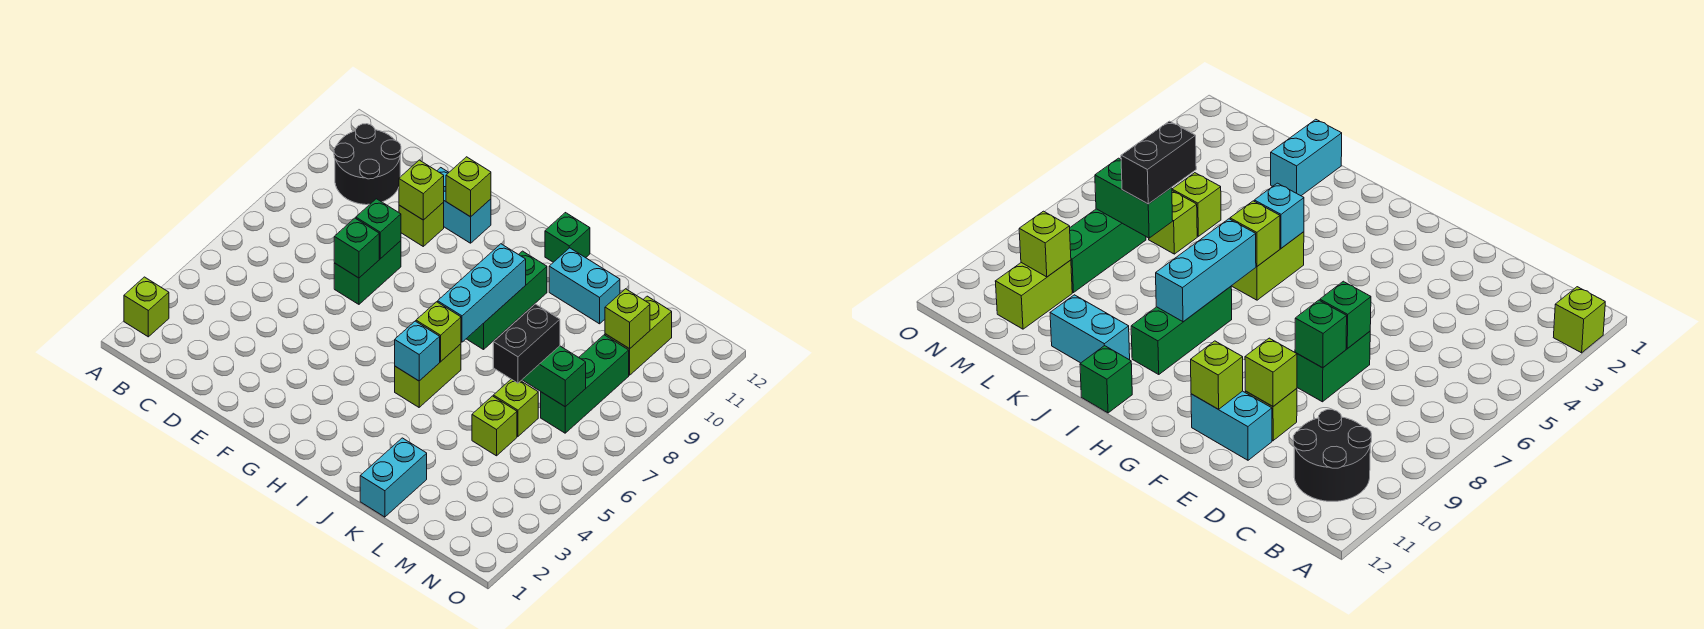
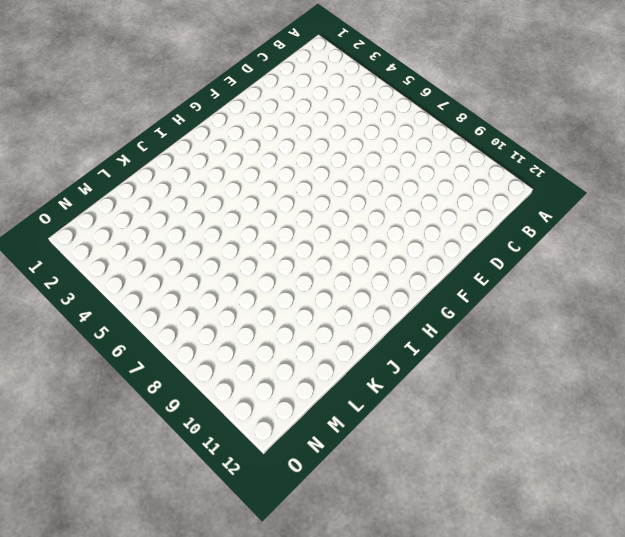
none -> lime brick A2 level 1
none -> black round brick B10:C11 level 1
none -> green brick E7:E8 level 1

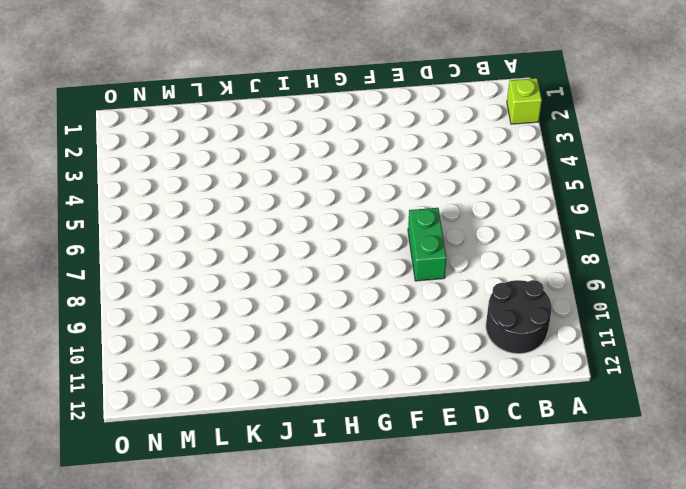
none -> lime brick E10 level 1
none -> cyan brick E11:F11 level 1
none -> lime brick I5:I6 level 1

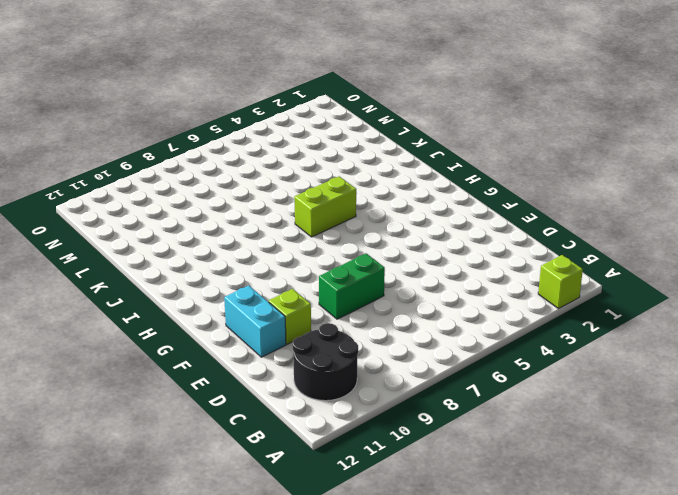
none -> green brick I8:I10 level 1
none -> green brick I12 level 1
none -> cyan brick J11:K11 level 1

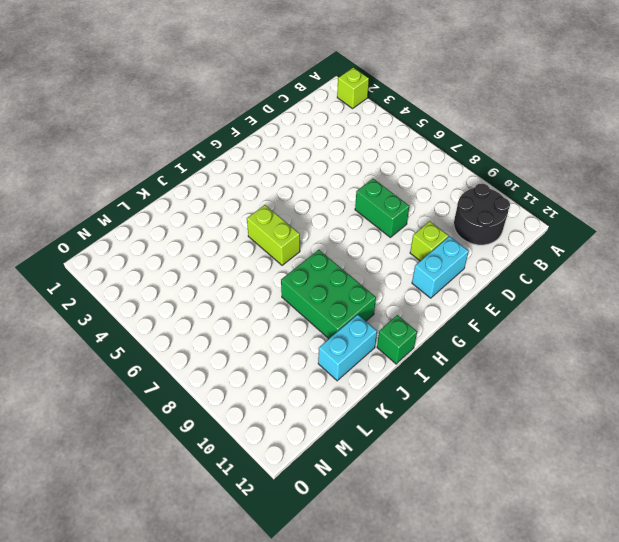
green brick I8:J10 level 1 -> green brick I8:I10 level 1
none -> cyan brick K1:K2 level 1
none -> lime brick L5 level 1
none -> lime brick L6 level 1

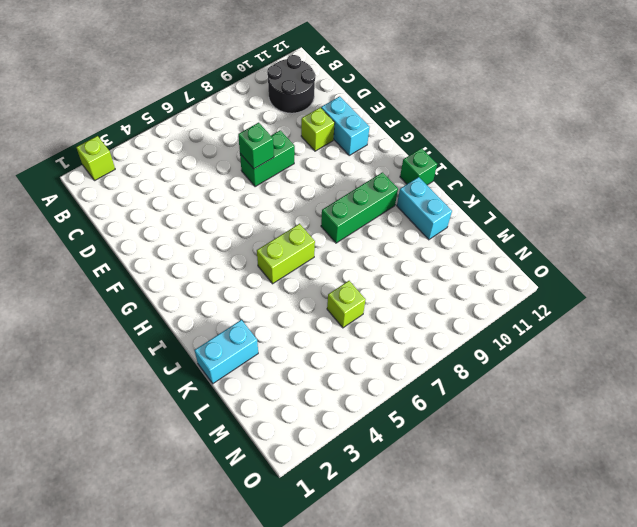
none -> lime brick L5 level 1
none -> green brick M7:M9 level 1
none -> lime brick M10:M11 level 1

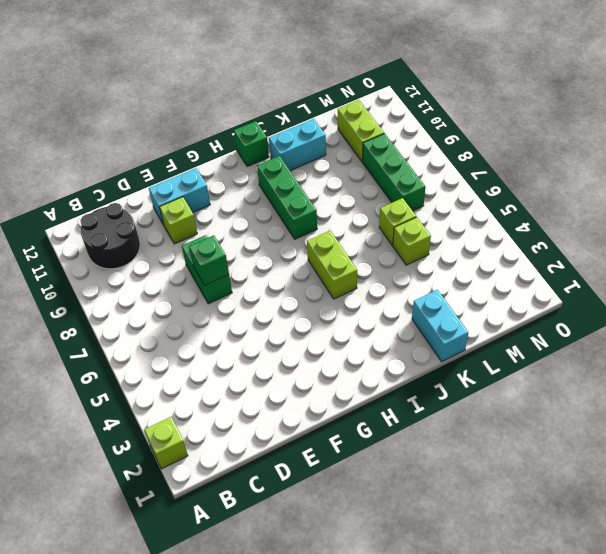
none -> green brick E8 level 2
none -> lime brick E10 level 2
none -> lime brick F11 level 2

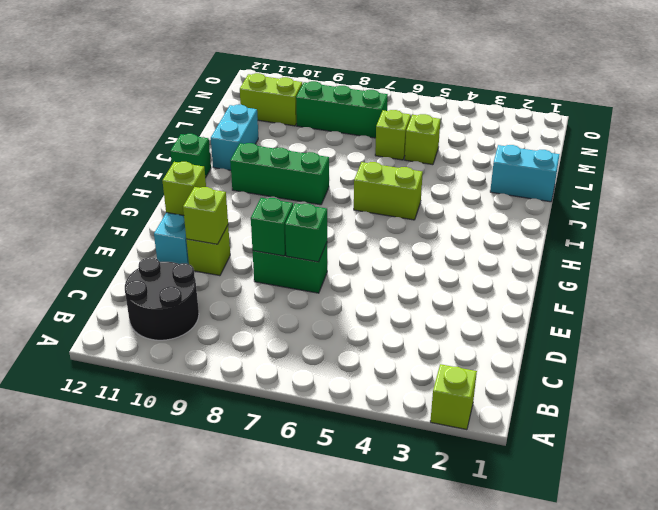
none -> cyan brick I5 level 2
none -> lime brick I6 level 2
none -> cyan brick I7:I9 level 2

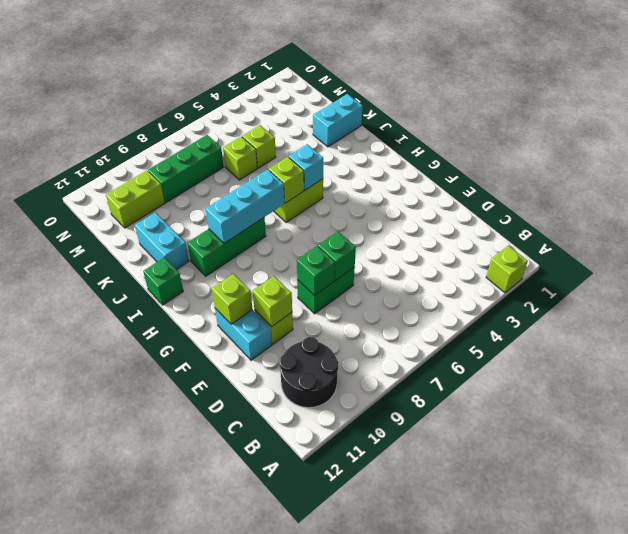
none -> green brick L7:M7 level 2
none -> lime brick M10 level 2
none -> black brick L6:L7 level 3

